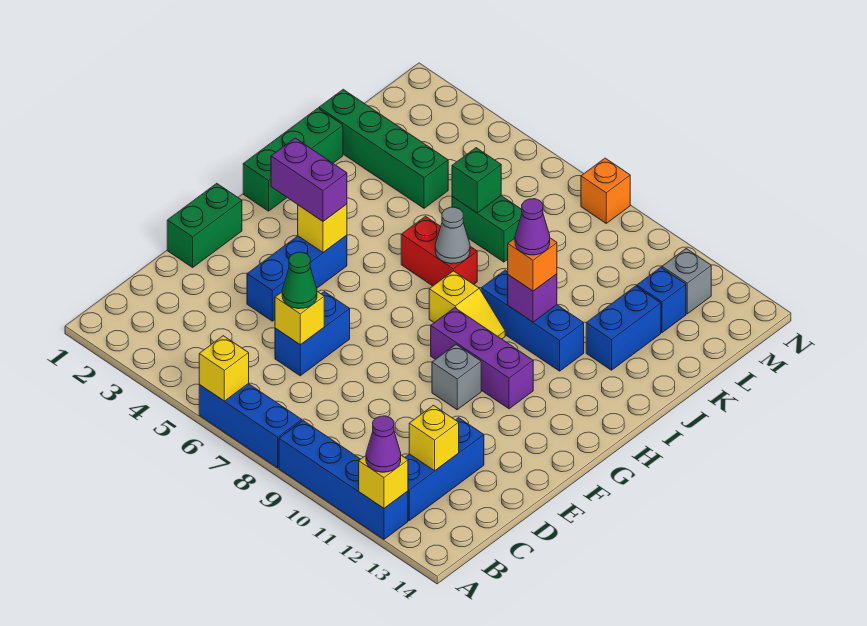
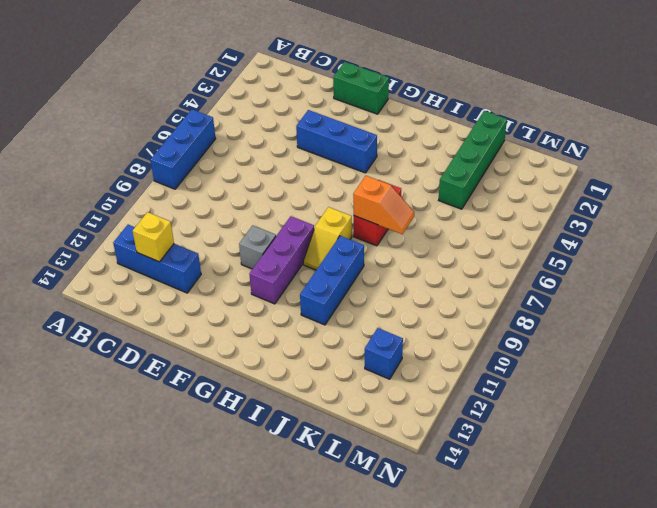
orange slope I7:J7 level 2 top I -> grey cone I7 level 2
none -> blue brick A9:A12 level 1
none -> blue brick D6:E6 level 1
none -> green brick H1:J1 level 1
none -> blue brick J12:K12 level 1

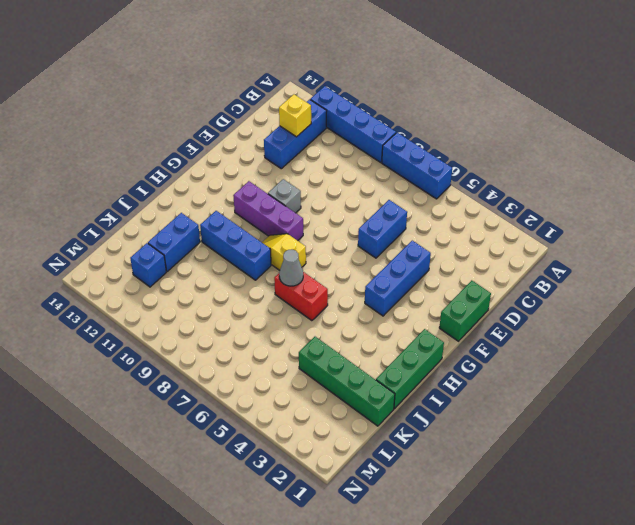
none -> green brick K6:K7 level 1
none -> grey brick M12 level 1
none -> orange brick N8 level 1
none -> yellow brick A6 level 2

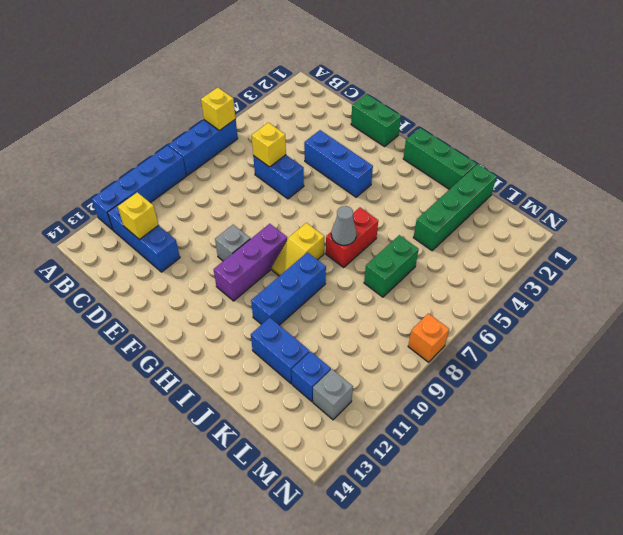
none -> yellow brick A12 level 2
none -> yellow brick G4 level 2
none -> purple brick I10 level 2
none -> green brick K6 level 2

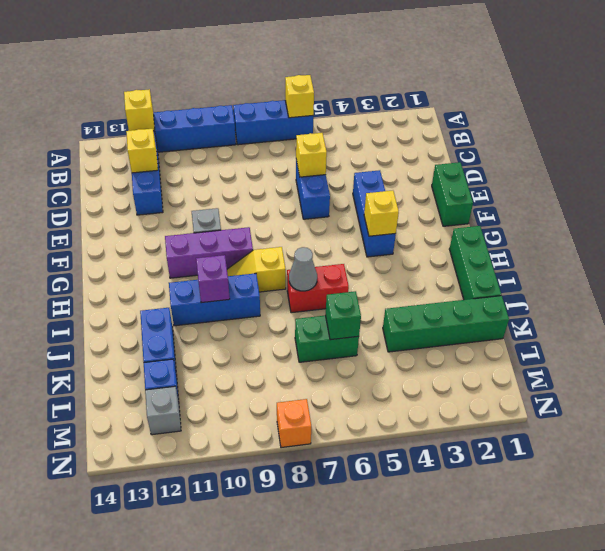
none -> purple cone A12 level 3
none -> green cone D6 level 3
none -> purple brick G3:G4 level 3
none -> orange brick I10 level 3

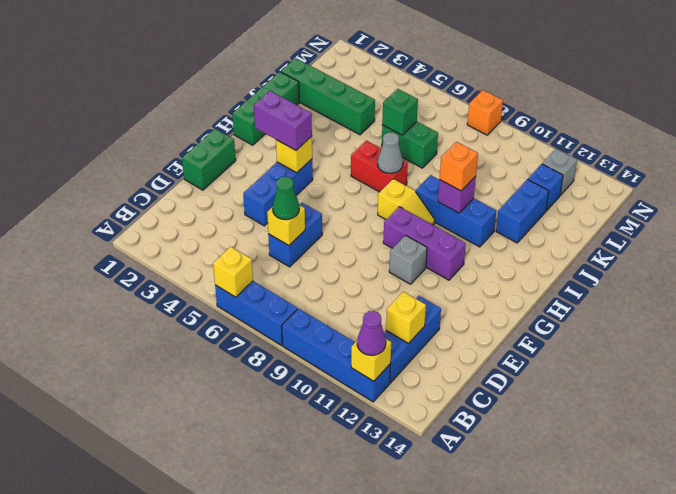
none -> purple cone I10 level 4

